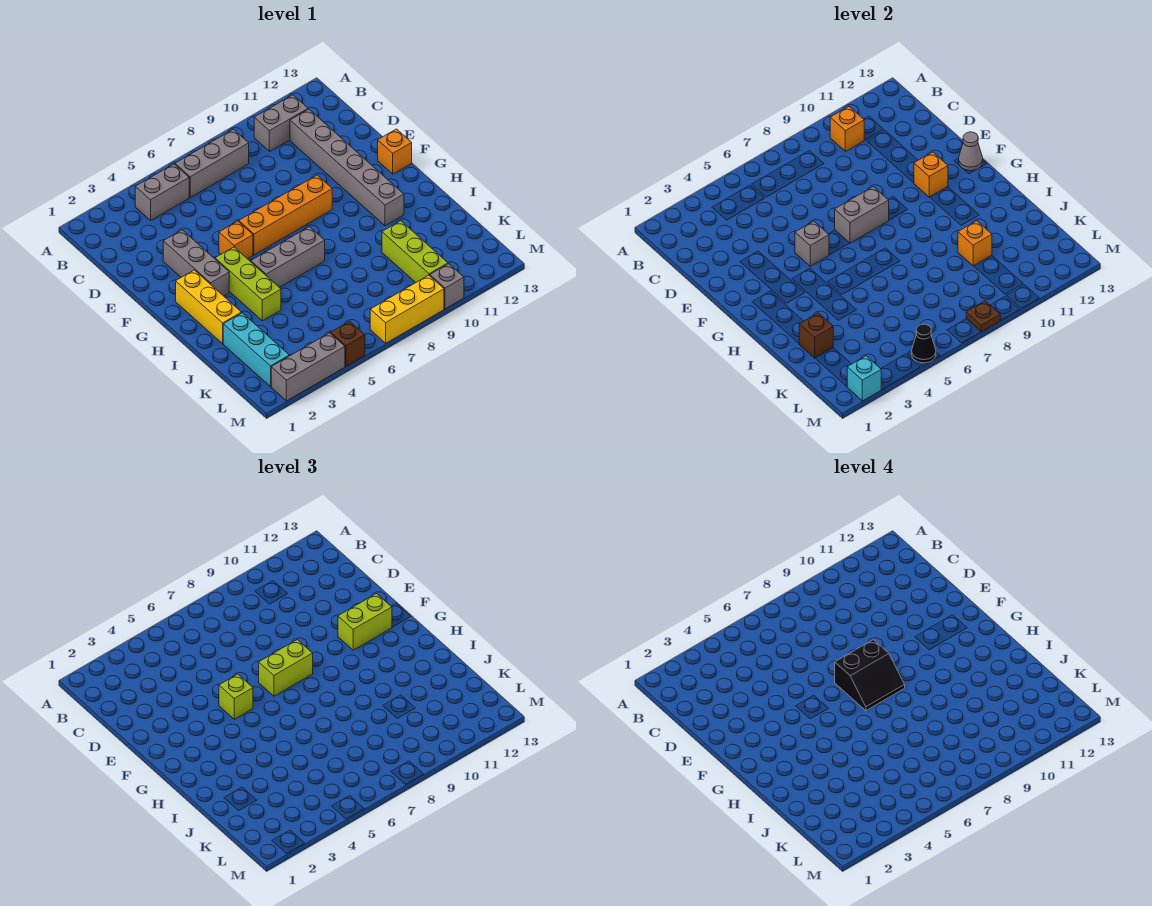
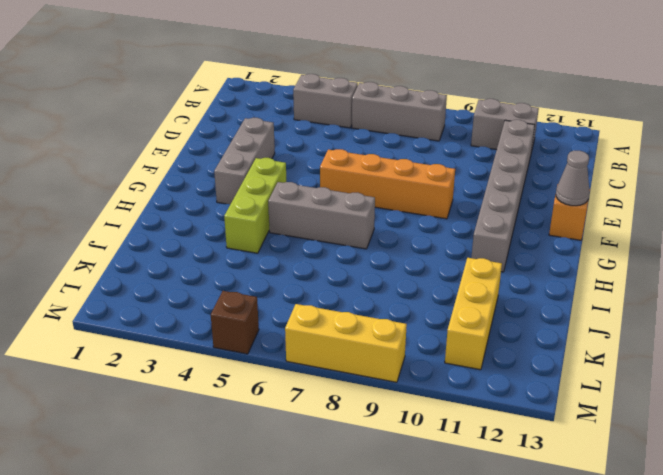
yellow brick J11:L11 level 1 -> yellow brick G2:I2 level 1
none -> orange brick F5 level 1
none -> cyan brick J2:L2 level 1
none -> lime brick J10:L10 level 1
none -> grey brick M2:M4 level 1

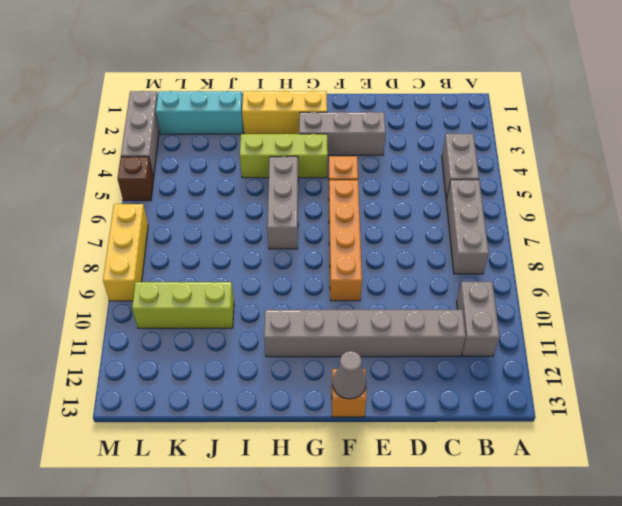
none -> grey brick M10 level 1
none -> orange brick B10 level 2
none -> grey brick F5 level 2
none -> grey brick F7:F8 level 2

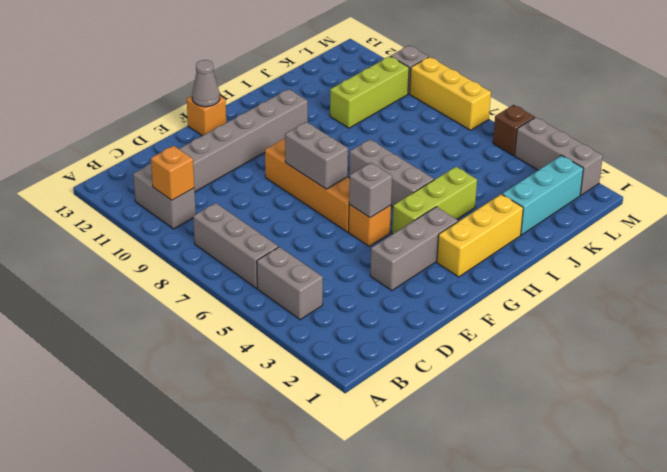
none -> orange brick F11 level 2
none -> brown brick J2 level 2
none -> orange brick J10 level 2
none -> cyan brick M2 level 2

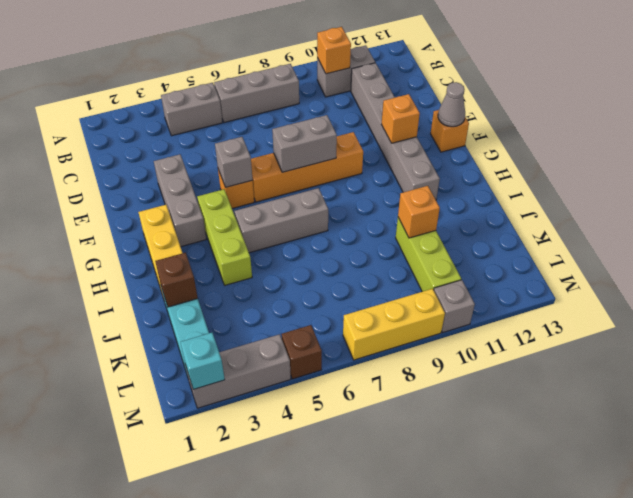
none -> black cone M5 level 2
none -> brown plate M8 level 2
none -> lime brick F5 level 3
none -> lime brick F7:F8 level 3

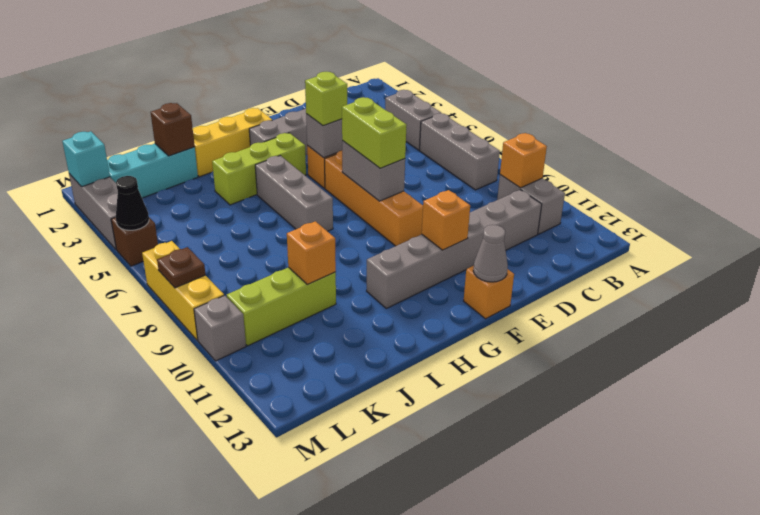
none -> lime brick F11:F12 level 3
none -> black slope F7:G8 level 4 top F

